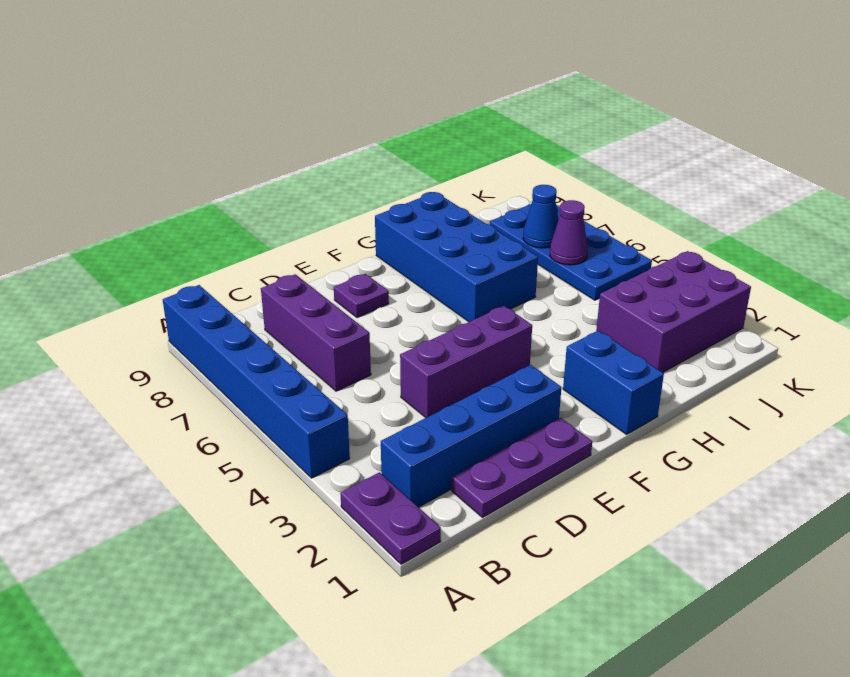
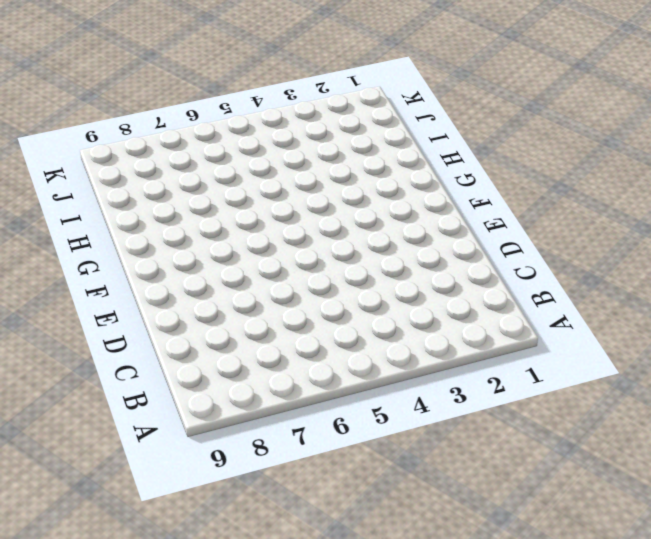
none -> purple plate A1:A2 level 1
none -> blue brick A4:A9 level 1
none -> blue brick B2:E2 level 1

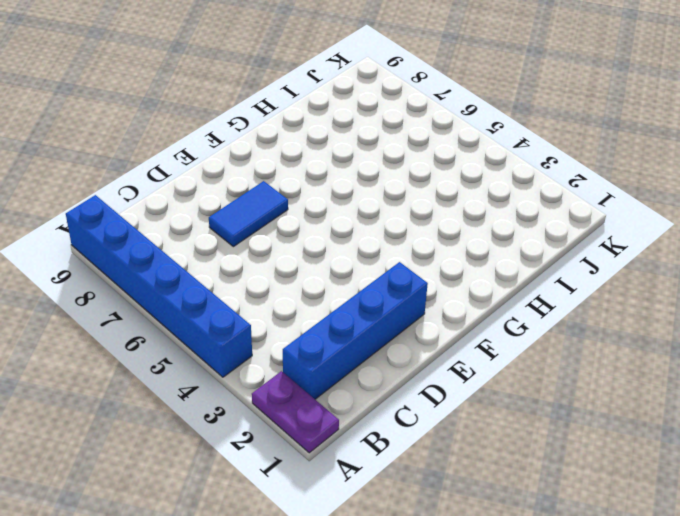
blue tile D7:E7 level 1 -> none
none -> purple plate C1:E1 level 1
none -> purple brick C6:C8 level 1
none -> purple brick D4:F4 level 1

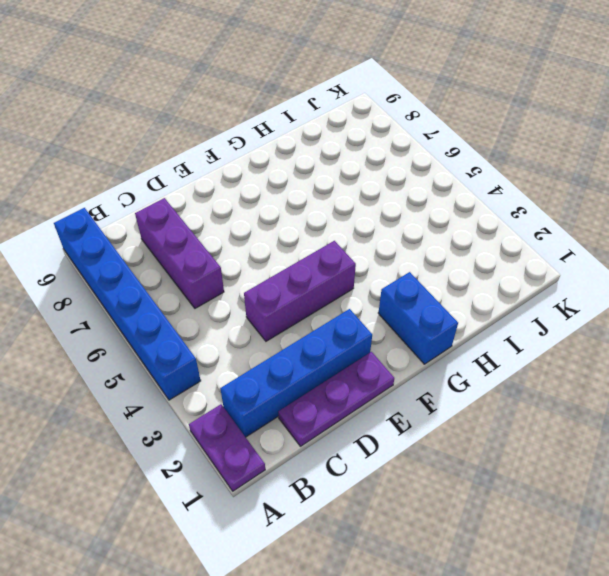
none -> purple plate E8 level 1
none -> blue brick G6:H9 level 1
none -> purple brick I2:K3 level 1

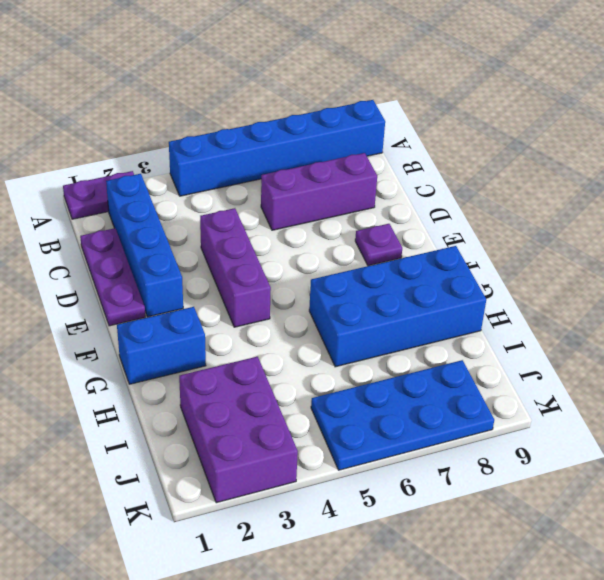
none -> purple cone J6 level 2
none -> blue cone J7 level 2

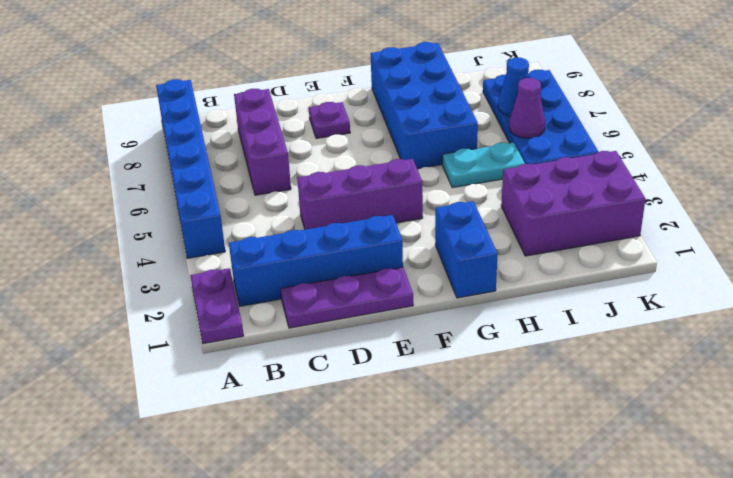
cyan plate H5:I5 level 1 -> none

